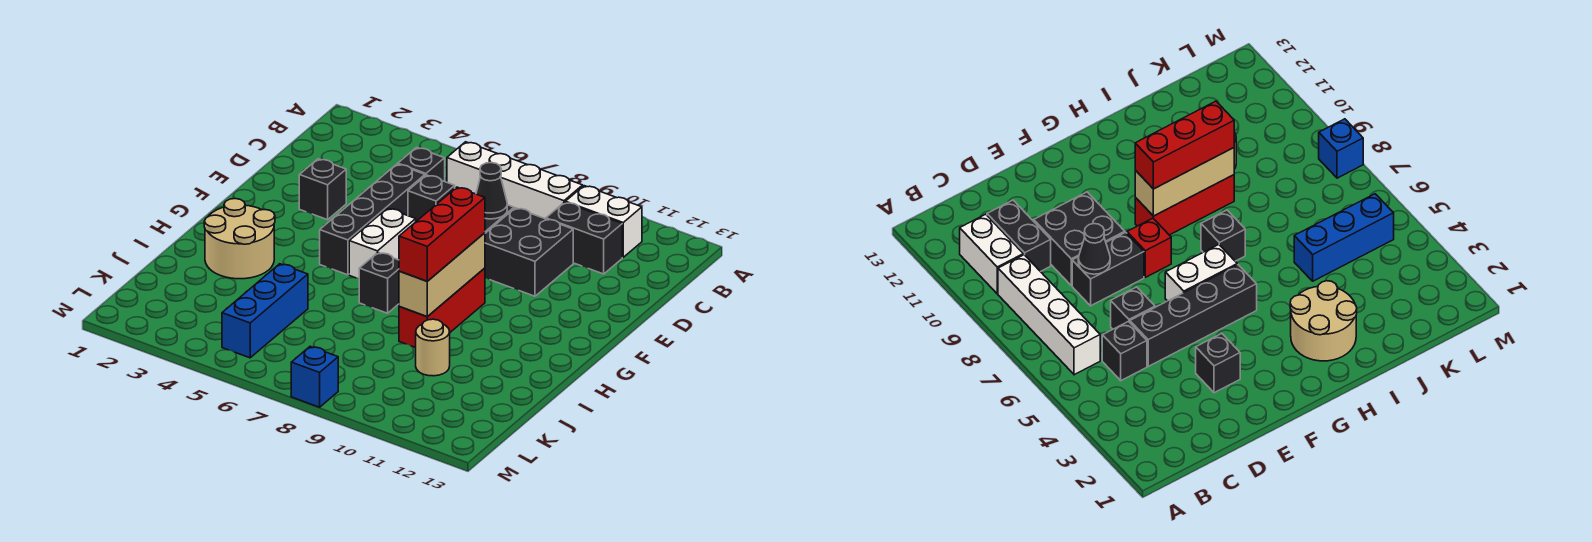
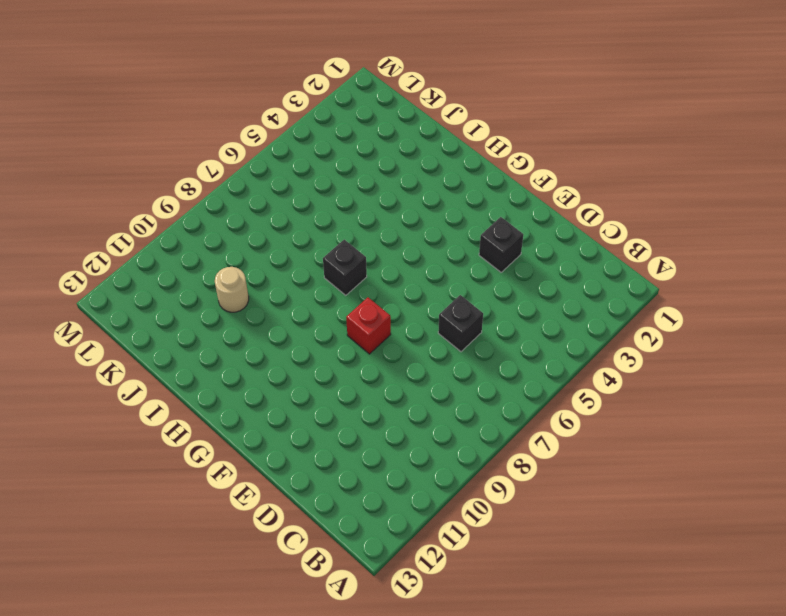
none -> white brick B6:B9 level 1
none -> white brick B10:B11 level 1
none -> black brick C5 level 1

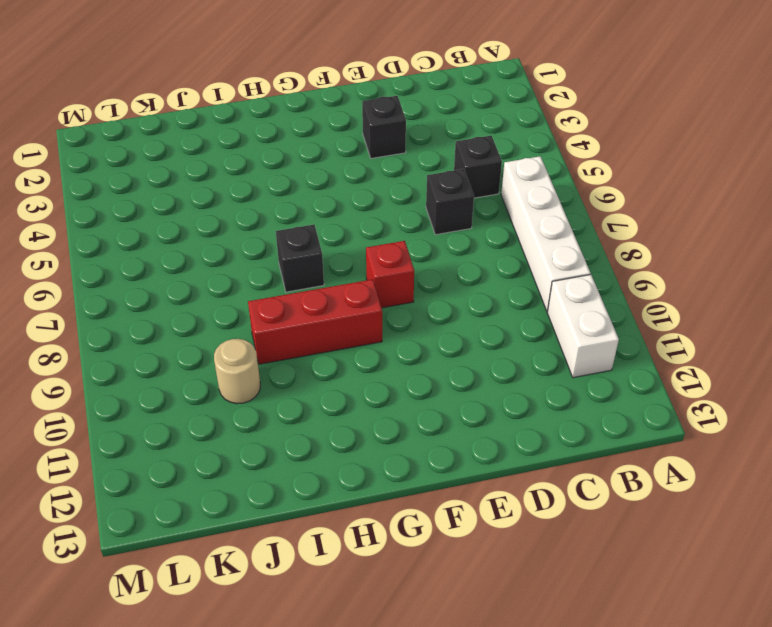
none -> black brick C10:C11 level 1
none -> black brick D5:G5 level 1
none -> black brick D8:E8 level 1

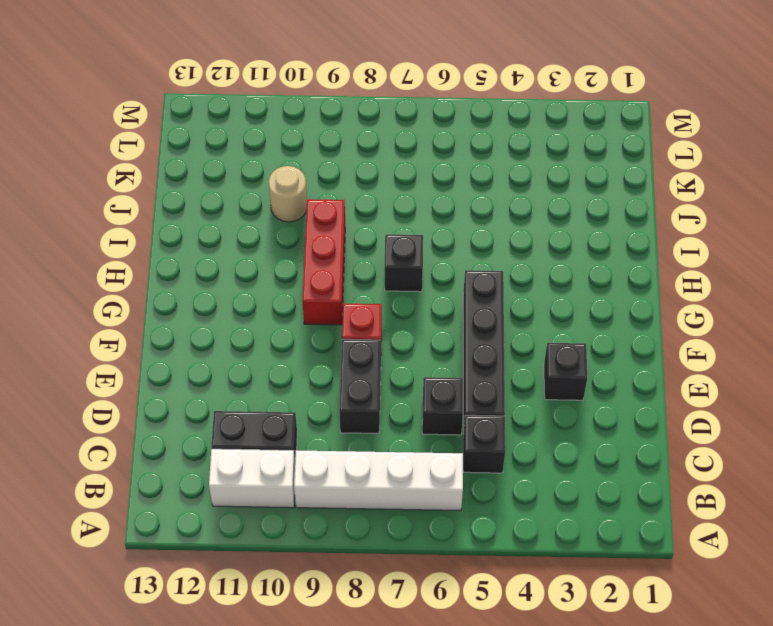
none -> black brick D9:E10 level 1
none -> white brick F6:G6 level 1
none -> tan round brick H2:I3 level 1

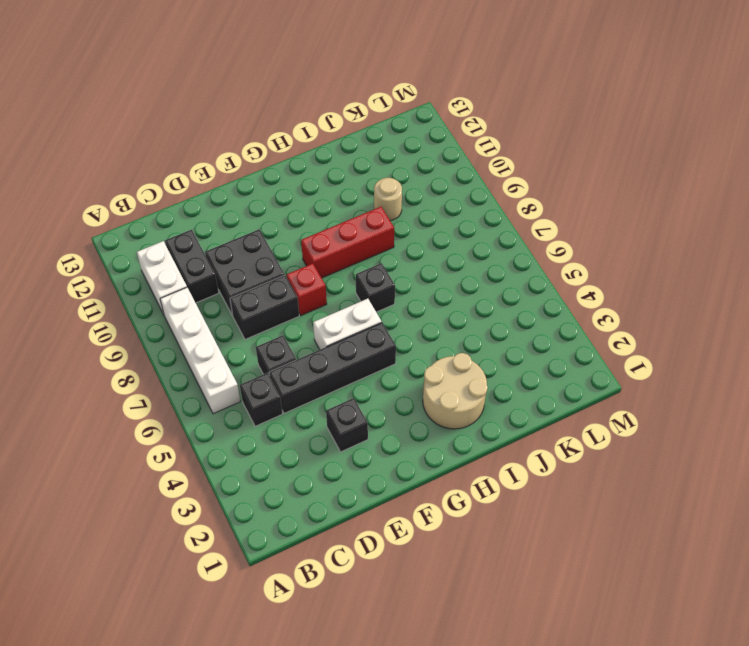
none -> blue brick J5:L5 level 1
none -> blue brick M8 level 1
none -> black cone D8 level 2

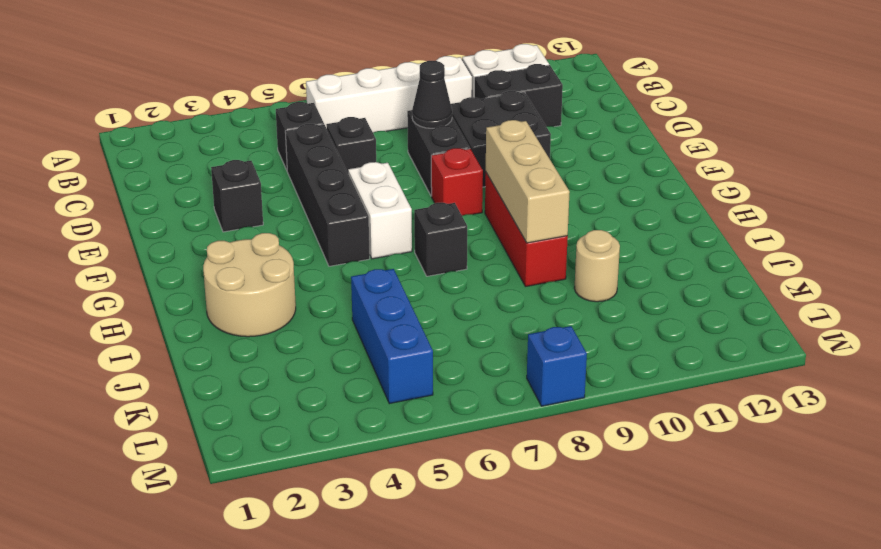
none -> red brick G9:I9 level 3

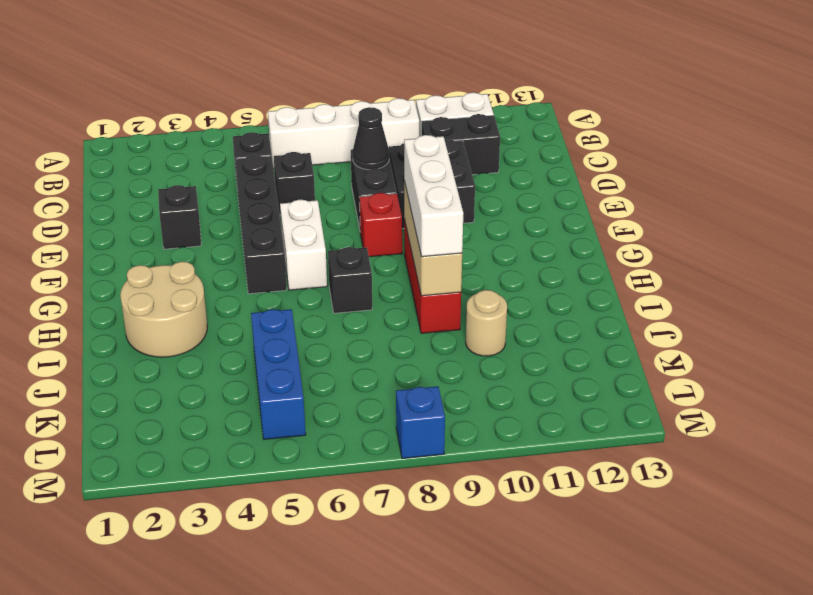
white brick G9:I9 level 3 -> red brick G9:I9 level 3

